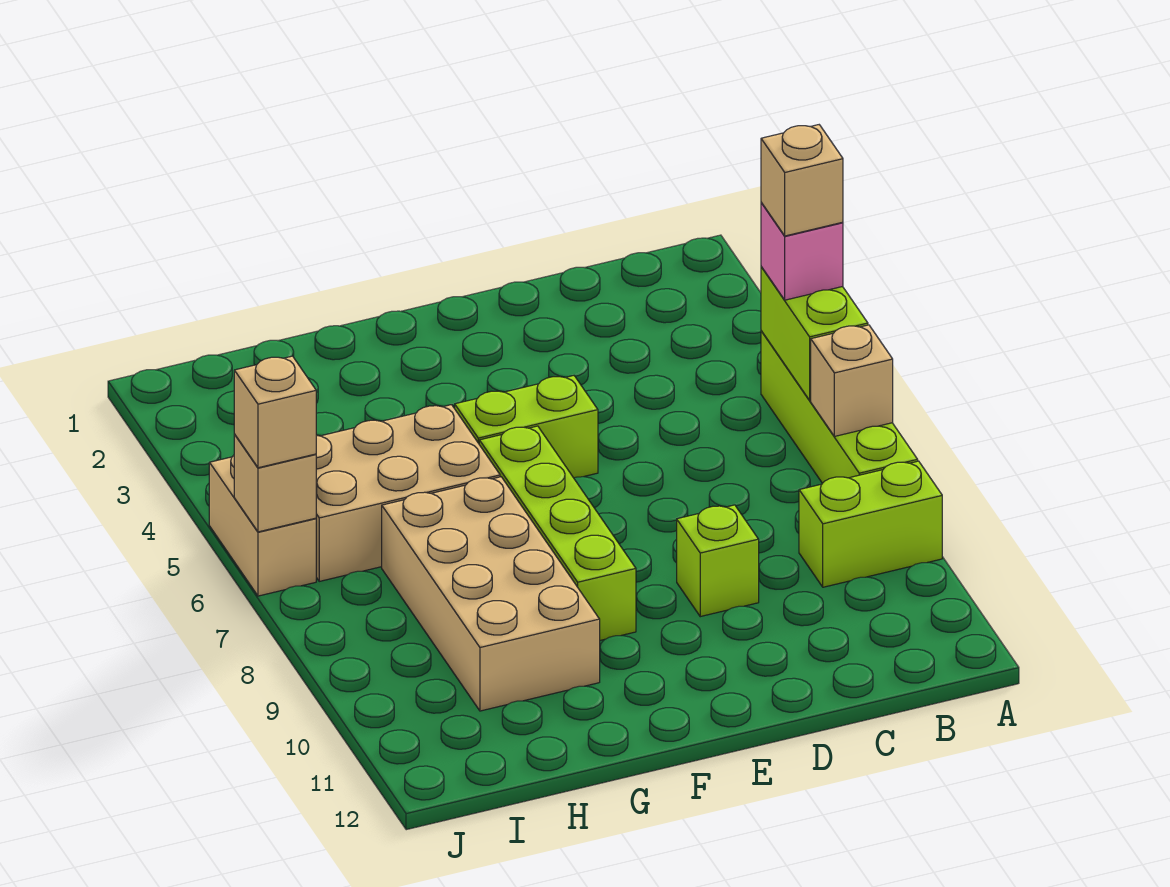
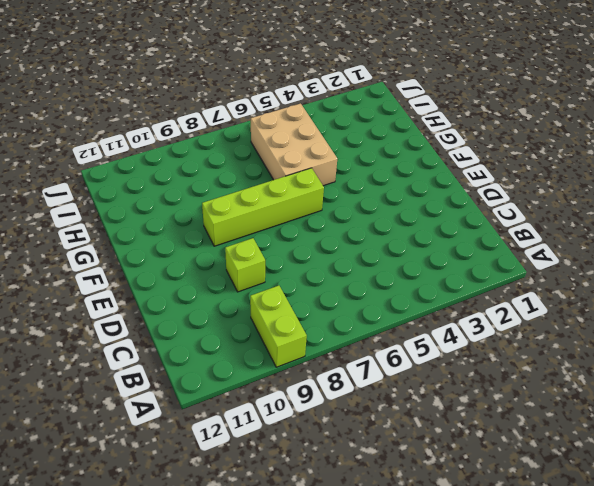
none -> lime brick A5:A8 level 1
none -> lime brick E5:F5 level 1
none -> tan brick G7:H10 level 1

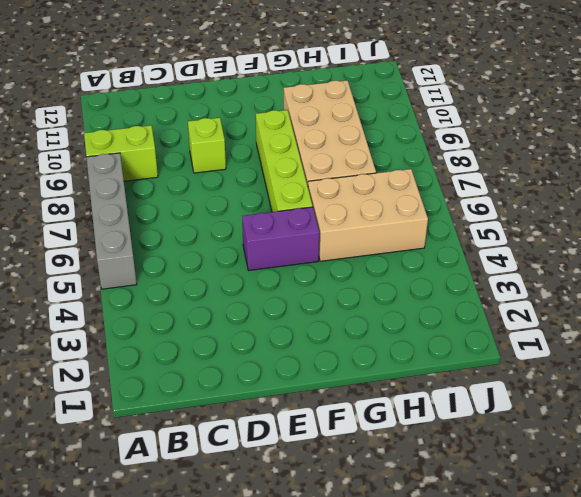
grey brick A5:A8 level 1 -> lime brick A5:A8 level 1
purple brick E5:F5 level 1 -> lime brick E5:F5 level 1
none -> tan brick J5:J6 level 1
none -> lime brick A5:A6 level 2
none -> tan brick A7 level 2

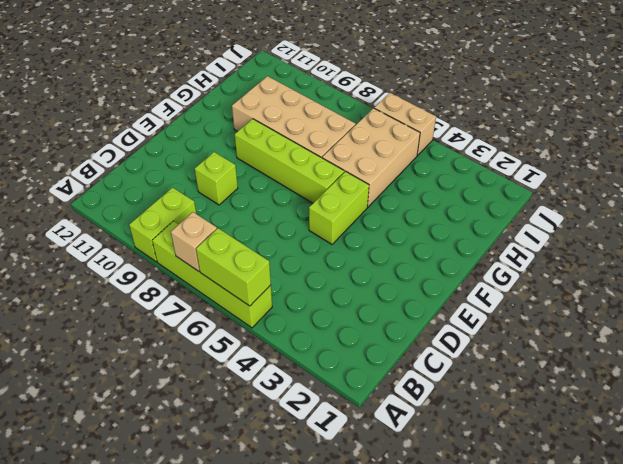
none -> tan brick J6 level 2
none -> pink brick A5 level 3
none -> tan brick J6 level 3

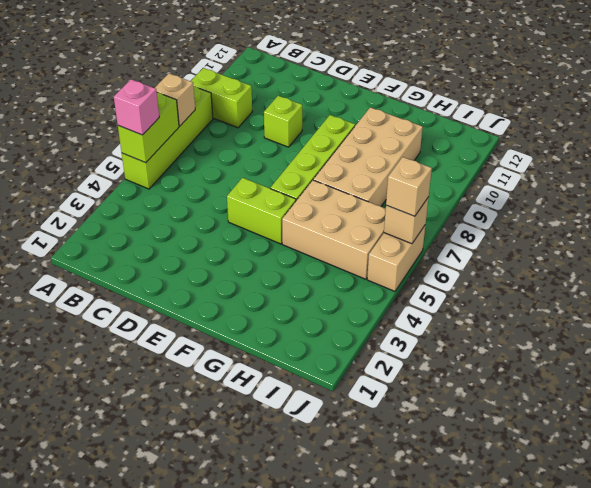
none -> tan brick A5 level 4

